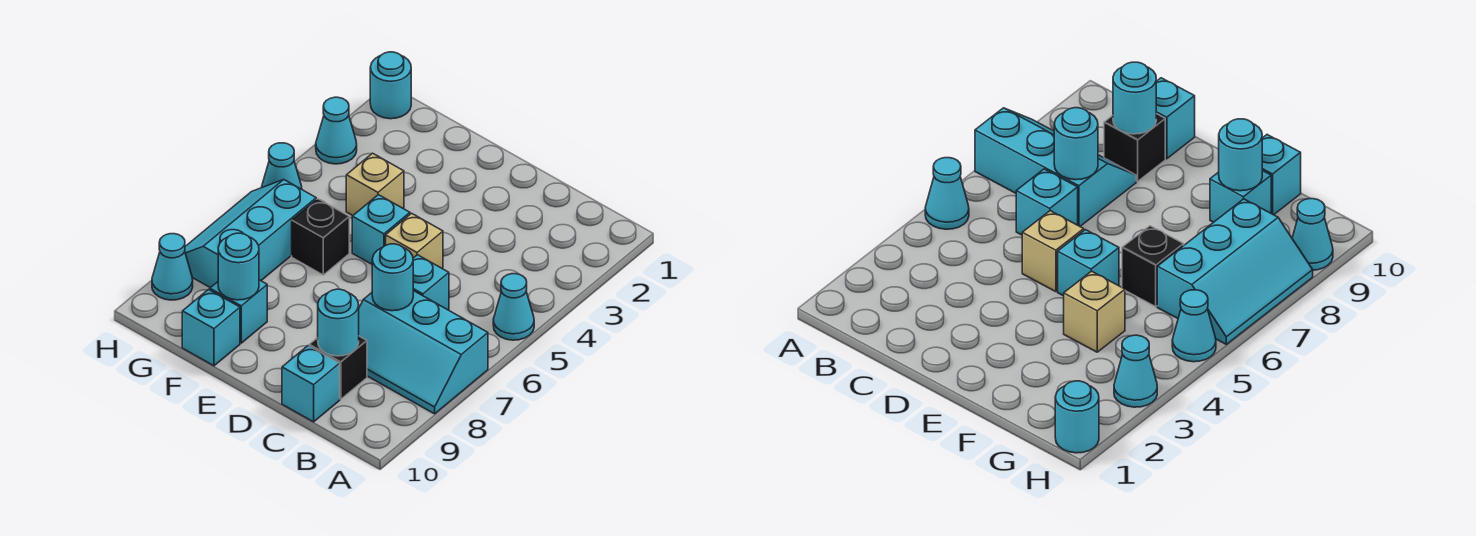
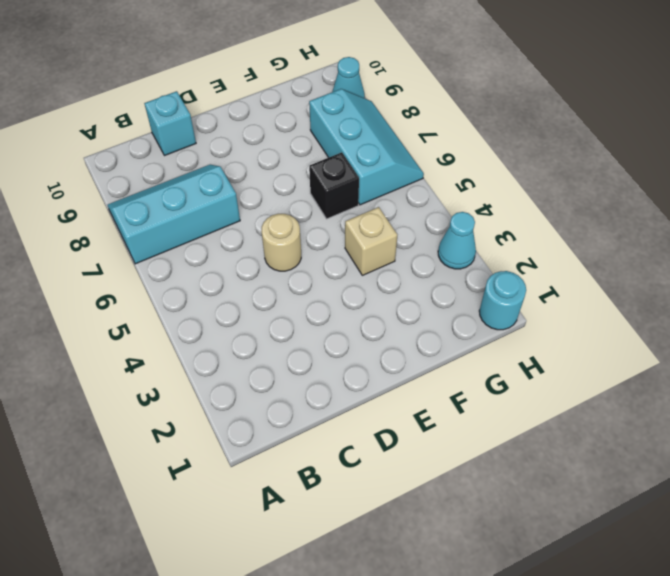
tan round brick D5 level 1 -> tan brick D5 level 1
none -> cyan cone A5 level 1
none -> cyan brick C6 level 1
none -> black brick C9 level 1

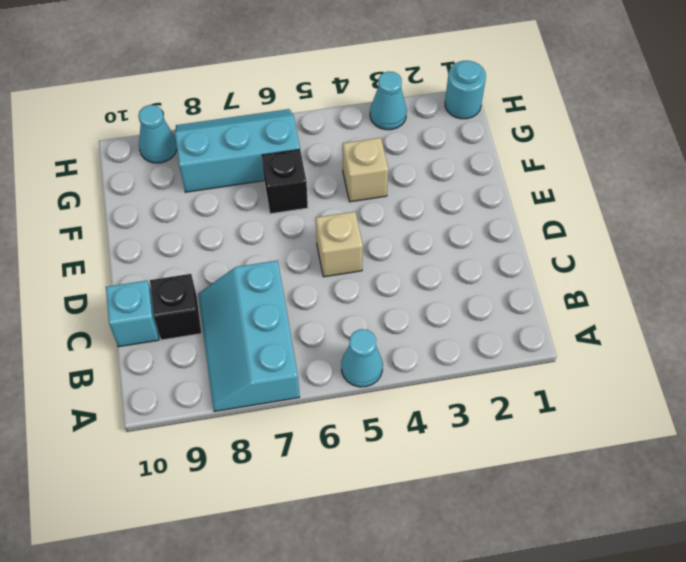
none -> cyan brick C6 level 1
none -> cyan brick E5 level 1
none -> cyan brick F9 level 1

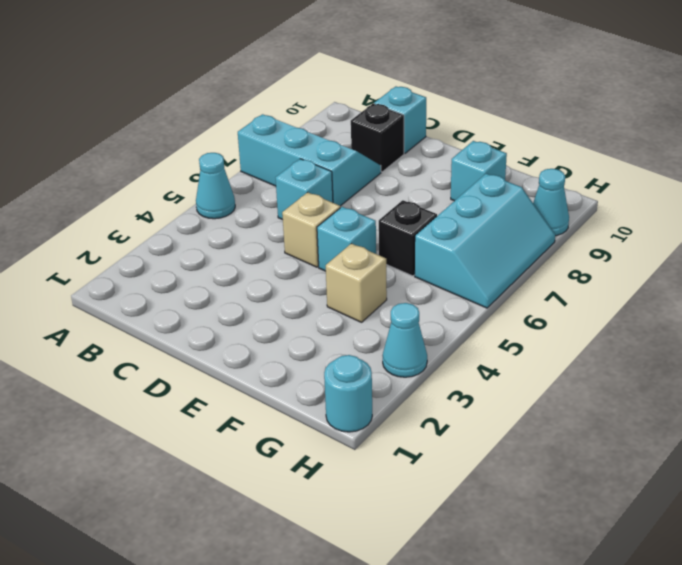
none -> cyan brick F10 level 1
none -> cyan cone H5 level 1
none -> cyan round brick C7 level 2

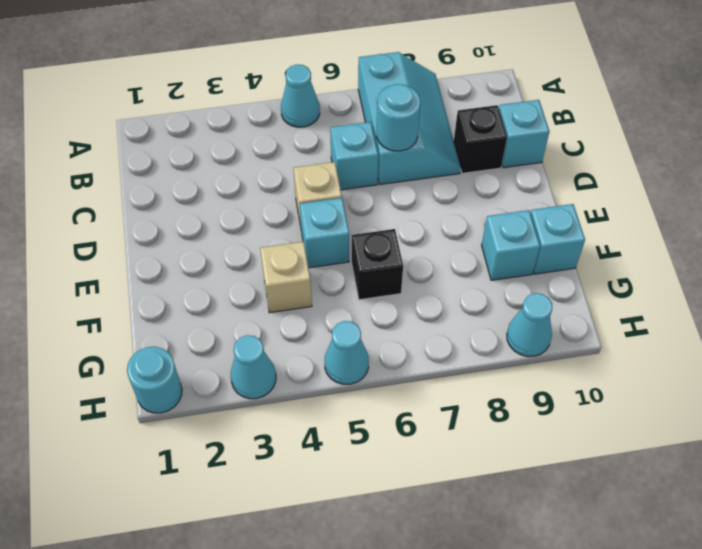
none -> cyan slope G6:H8 level 1 top G
none -> cyan round brick C9 level 2
none -> cyan round brick F9 level 2

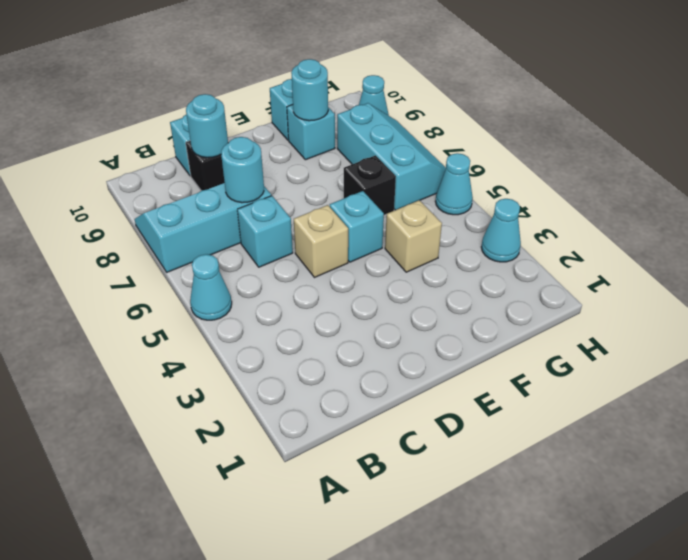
none -> cyan round brick H1 level 1

